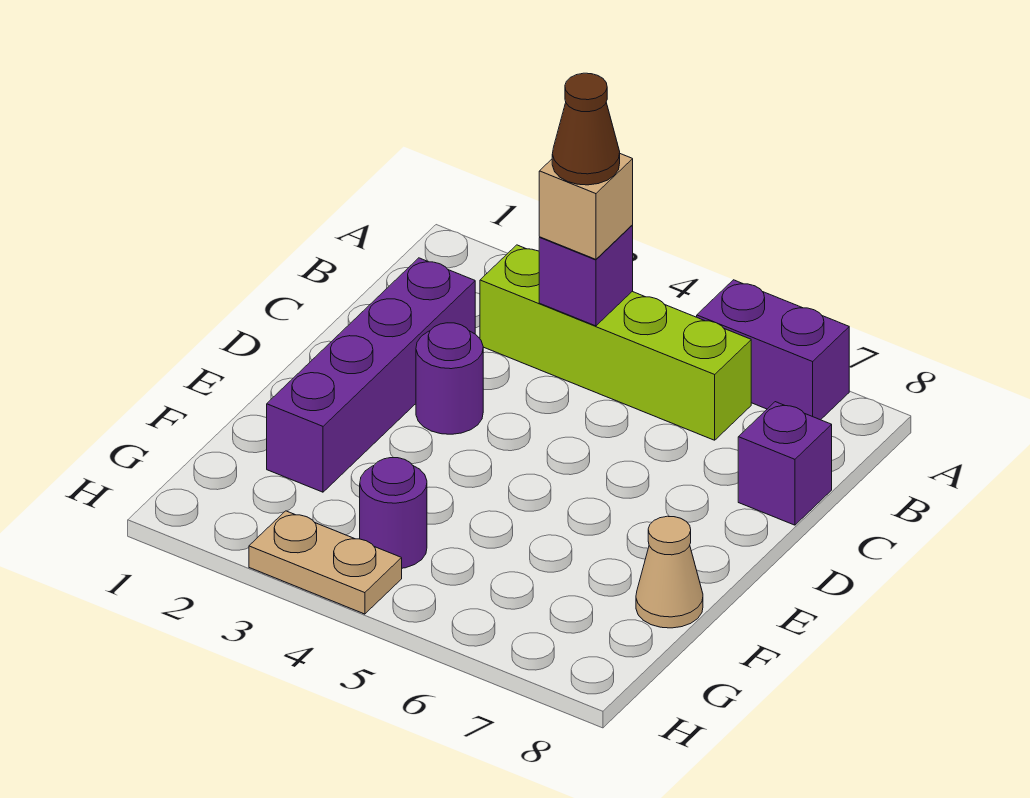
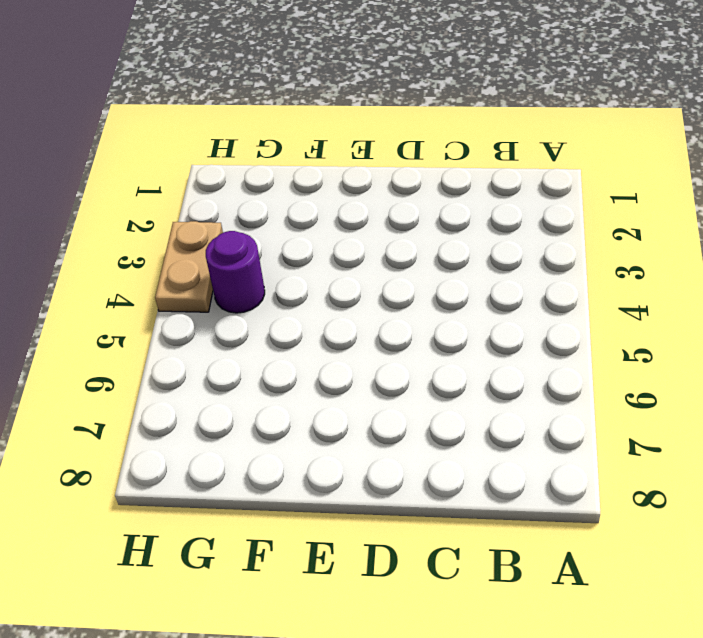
none -> purple brick A6:A7 level 1
none -> lime brick B3:B6 level 1

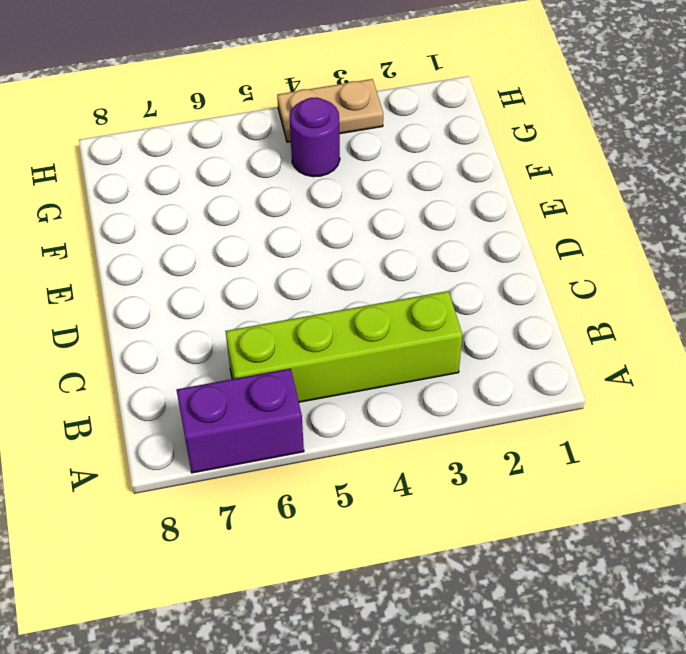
none -> purple brick C2:F2 level 1
none -> purple brick C8 level 1

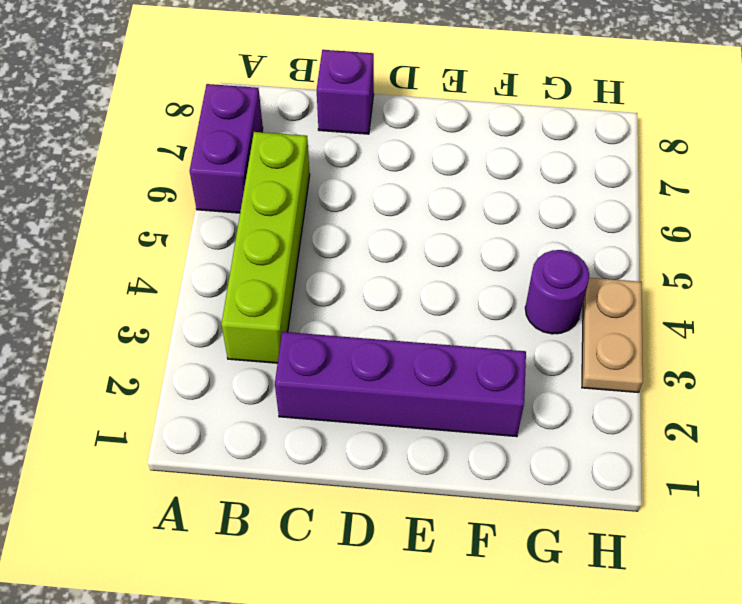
none -> purple round brick D3 level 1
none -> tan cone F8 level 1

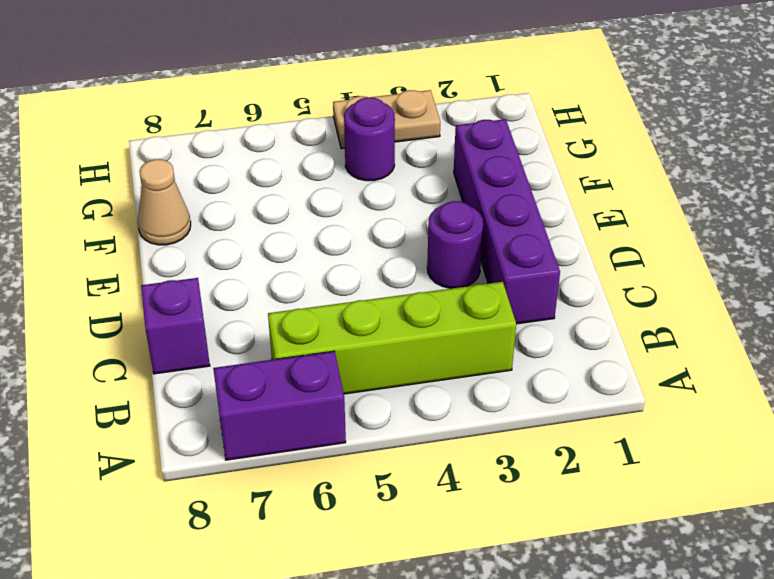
none -> purple brick B4 level 2
none -> tan brick B4 level 3

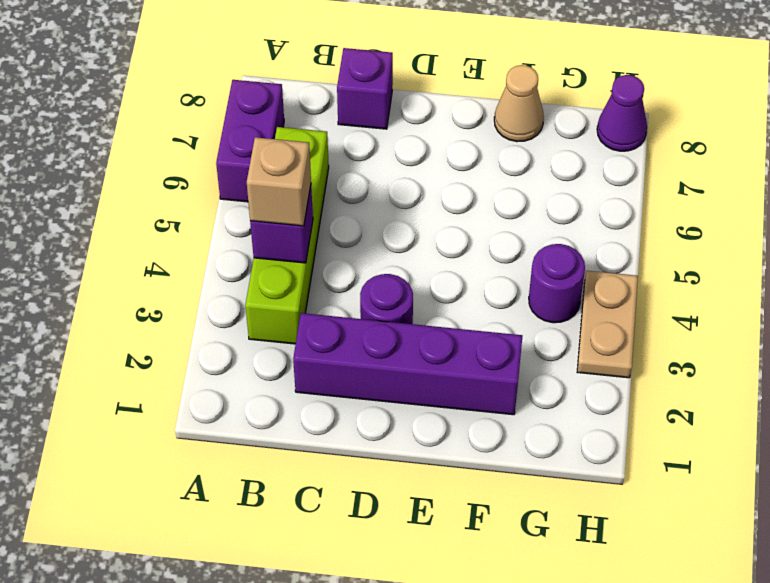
purple cone H8 level 1 -> none
none -> brown cone B4 level 4

